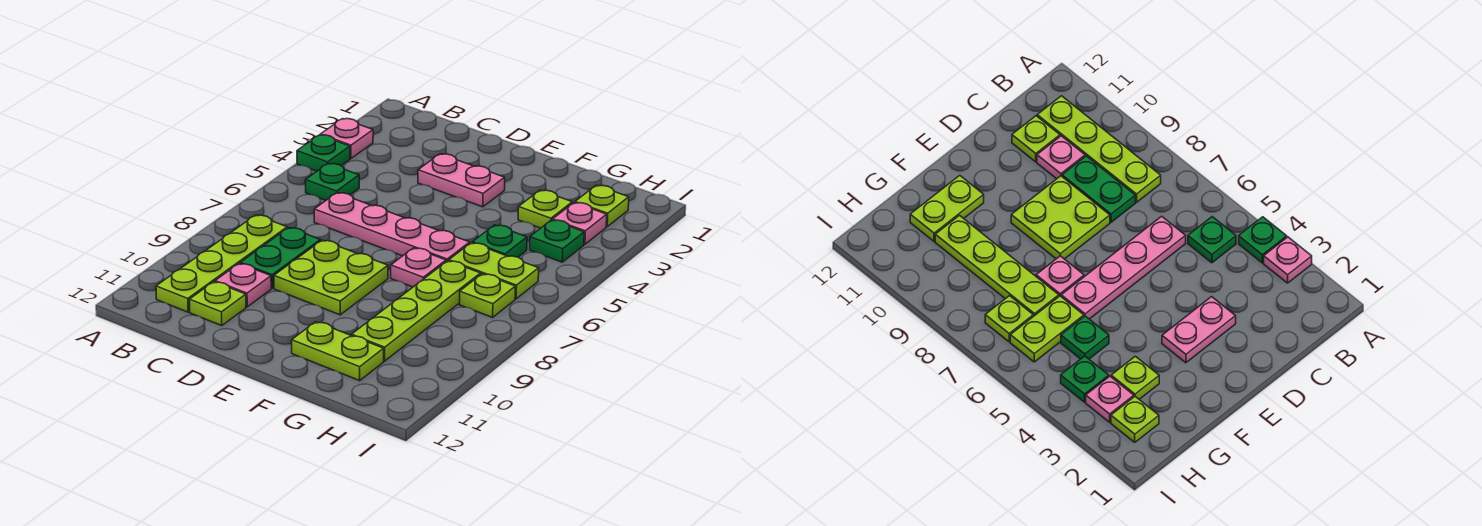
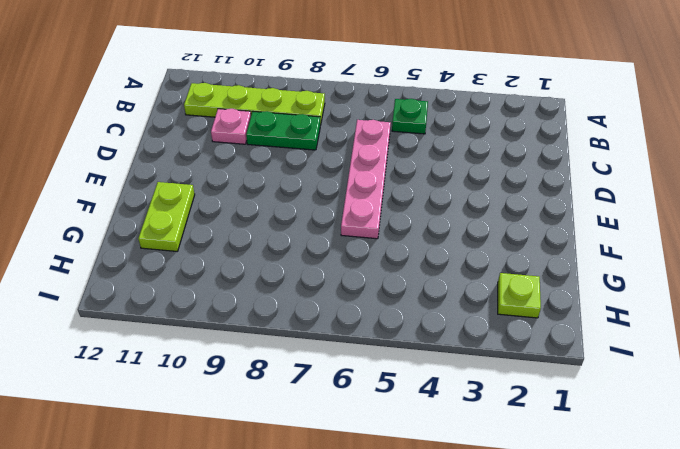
none -> pink plate A3 level 1
none -> green plate A4 level 1
none -> lime plate C11 level 1

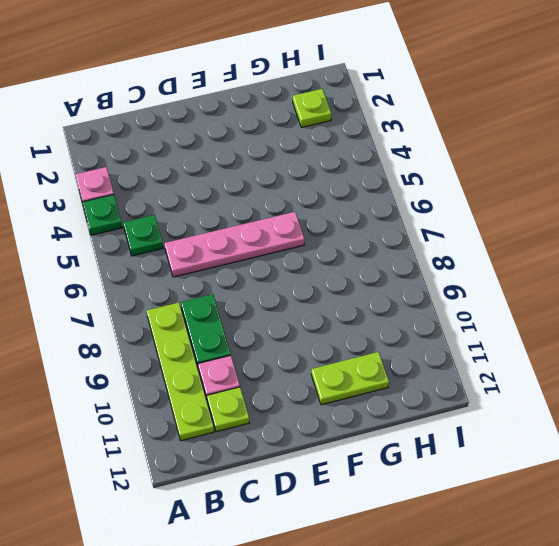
none -> pink plate D3:E3 level 1
none -> lime plate D8:E9 level 1
none -> pink plate F7 level 1

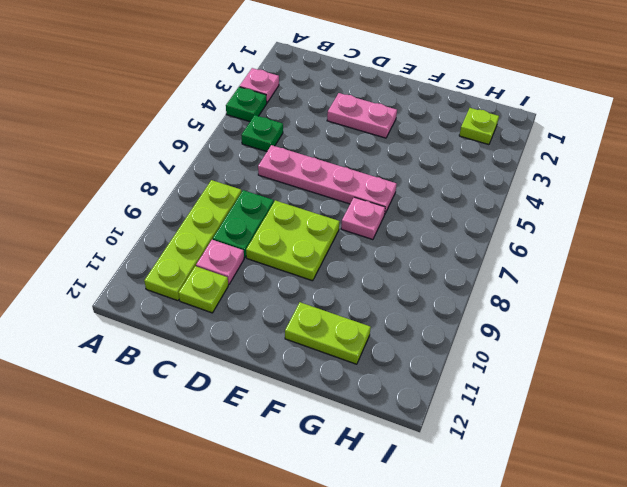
none -> lime plate G3 level 1
none -> green plate G5 level 1
none -> lime plate G6:H6 level 1

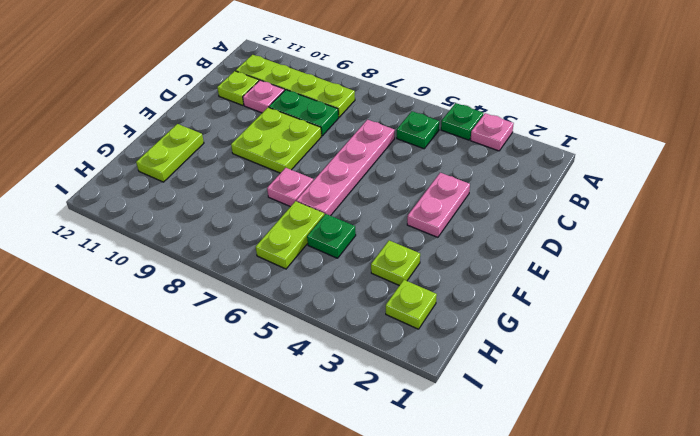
none -> lime plate G7:G10 level 1
none -> pink plate H3 level 1
none -> green plate H4 level 1

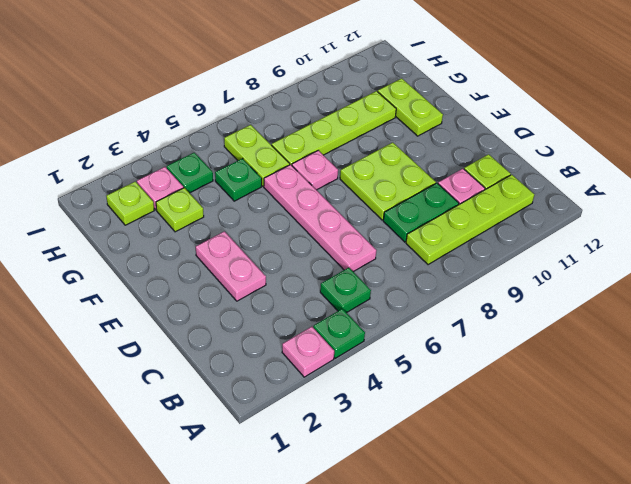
none -> lime plate H7 level 1

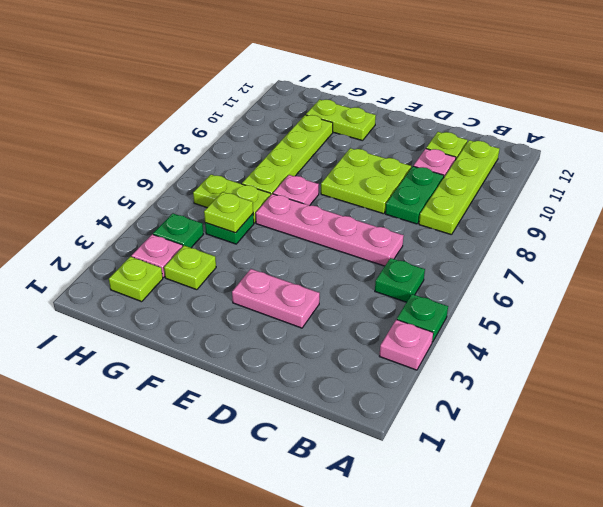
lime plate G5 level 2 -> lime plate H7 level 1

